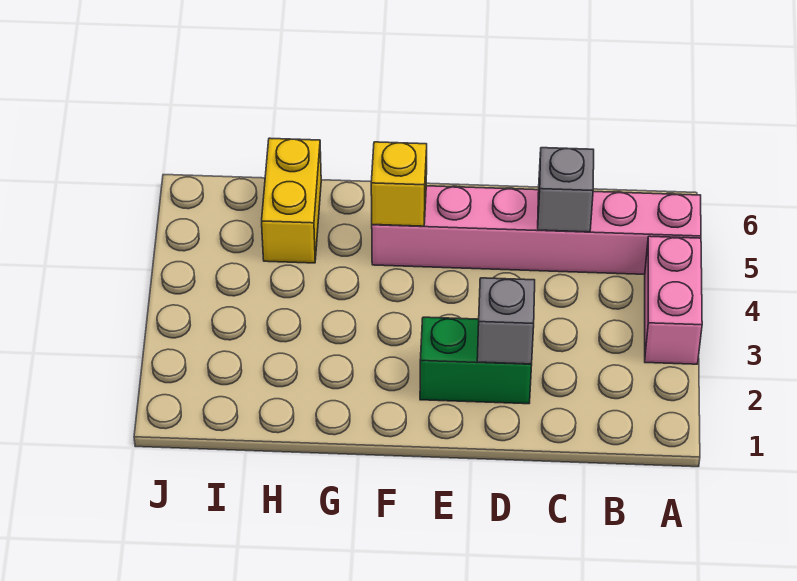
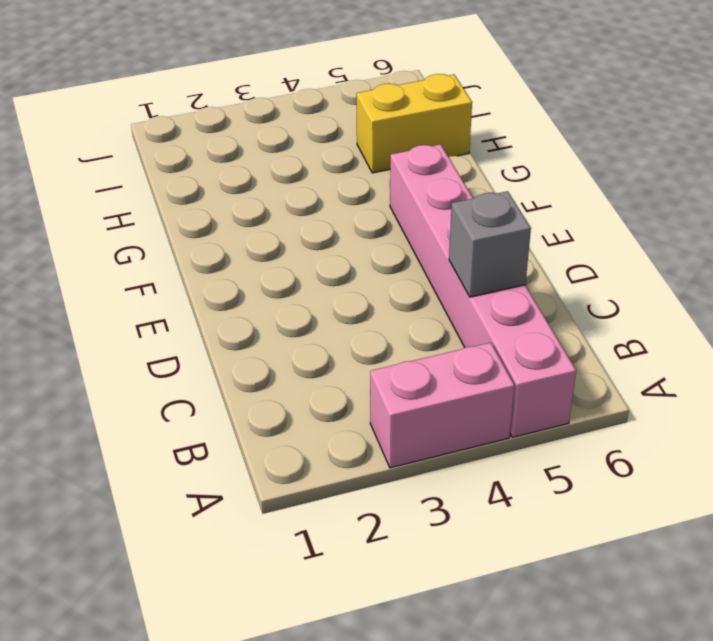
none -> green brick D2:E2 level 1
none -> grey brick D2 level 2

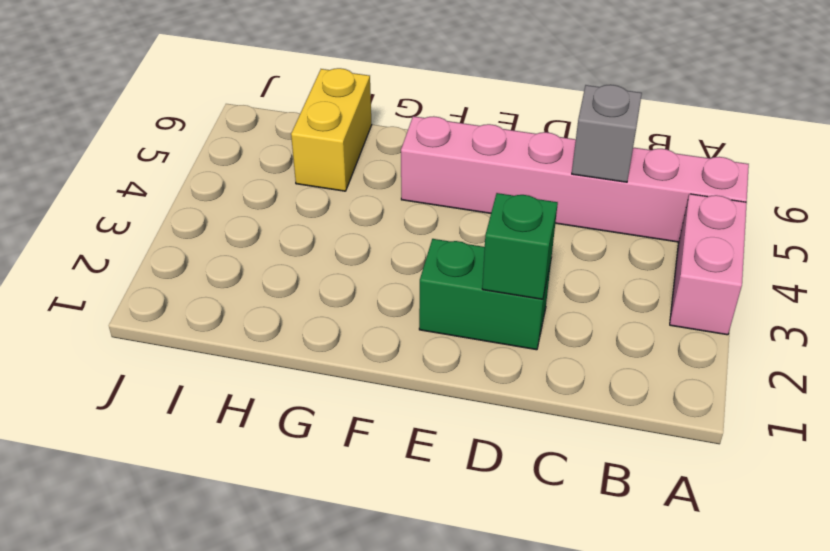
green brick D2 level 2 -> grey brick D2 level 2
none -> yellow brick F5 level 2

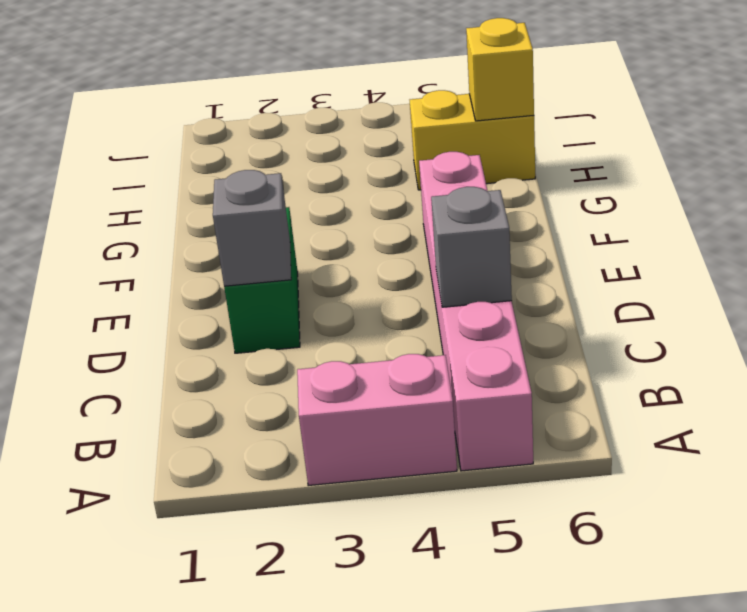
yellow brick H6 level 2 -> yellow brick F5 level 2

